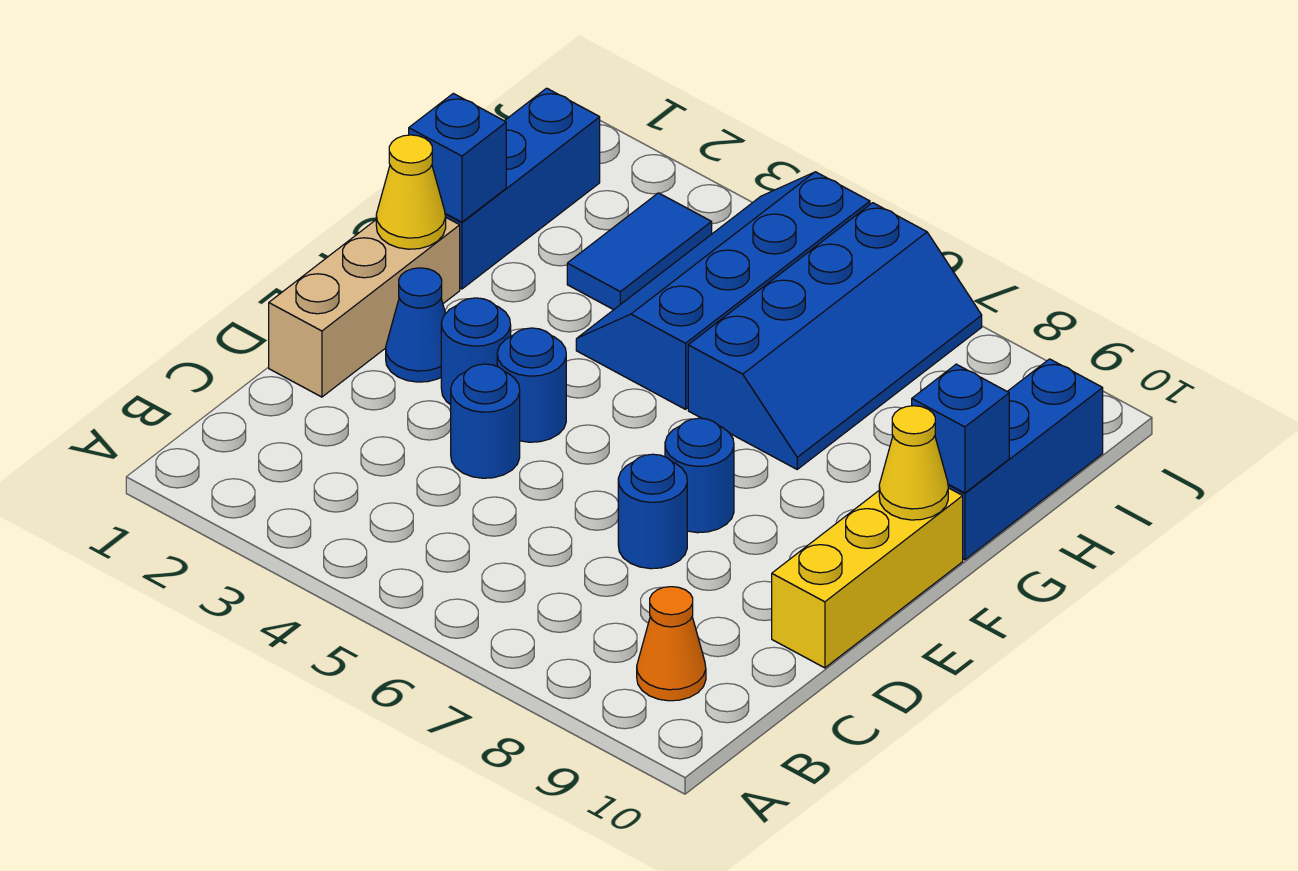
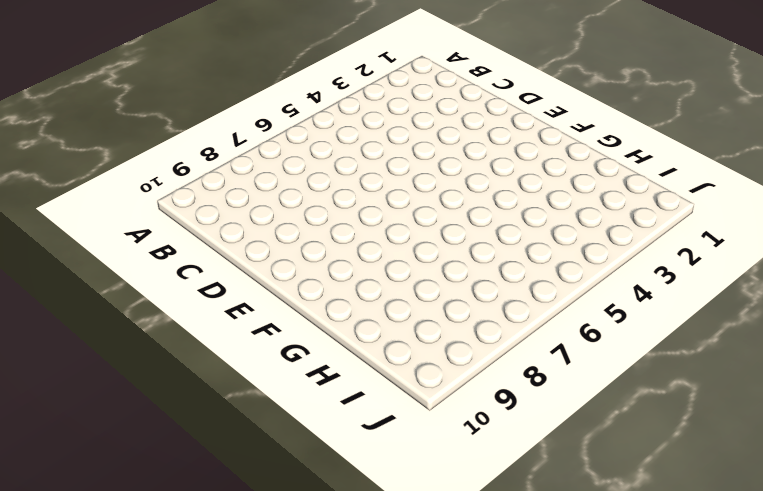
none -> orange cone B9 level 1
none -> tan brick D1:F1 level 1
none -> blue round brick D4 level 1

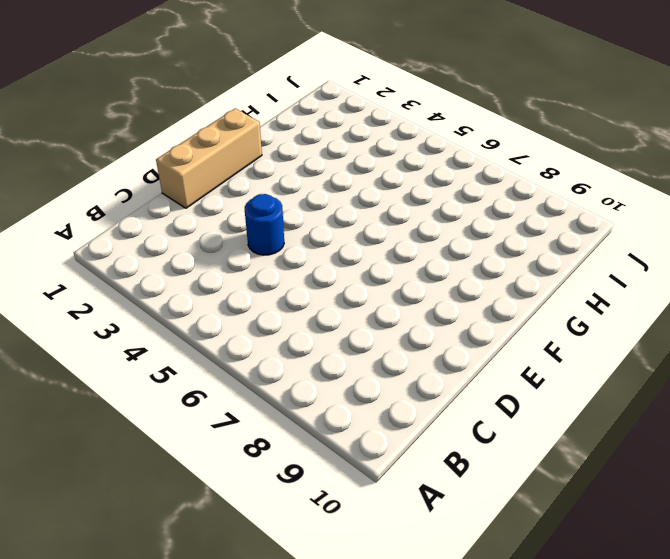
none -> orange cone B9 level 1
none -> blue round brick D7 level 1
none -> yellow brick D10:F10 level 1

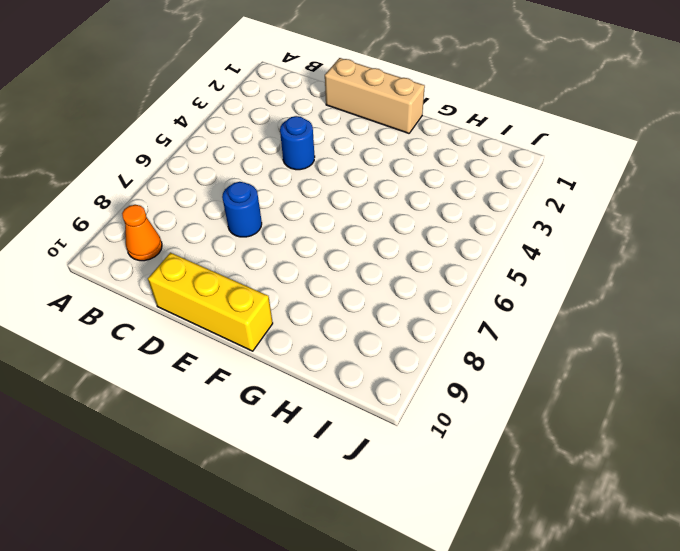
none -> blue cone E2 level 1
none -> blue round brick E3 level 1
none -> blue round brick E4 level 1

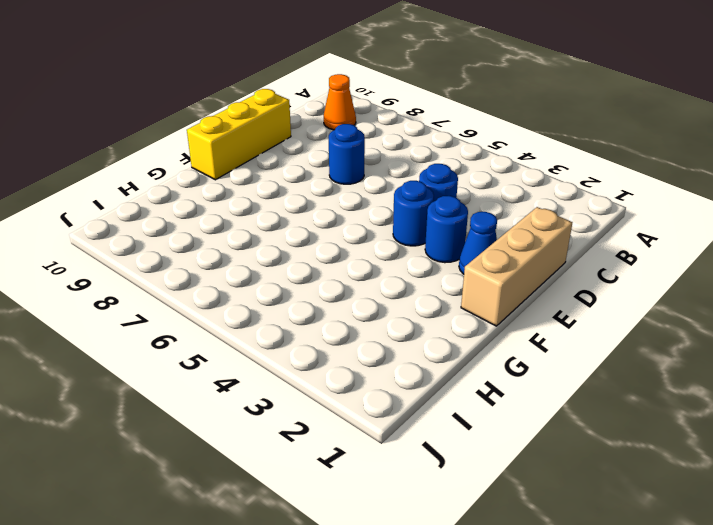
none -> blue round brick E7 level 1
none -> blue brick G1:I1 level 1
none -> blue slope G4:J5 level 1 top 5

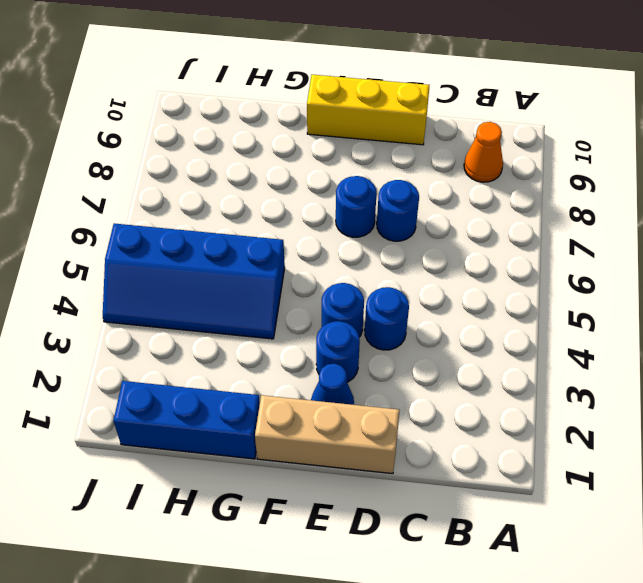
none -> blue slope G6:J7 level 1 top 6
none -> blue brick G10:I10 level 1
none -> blue tile H3:I3 level 1

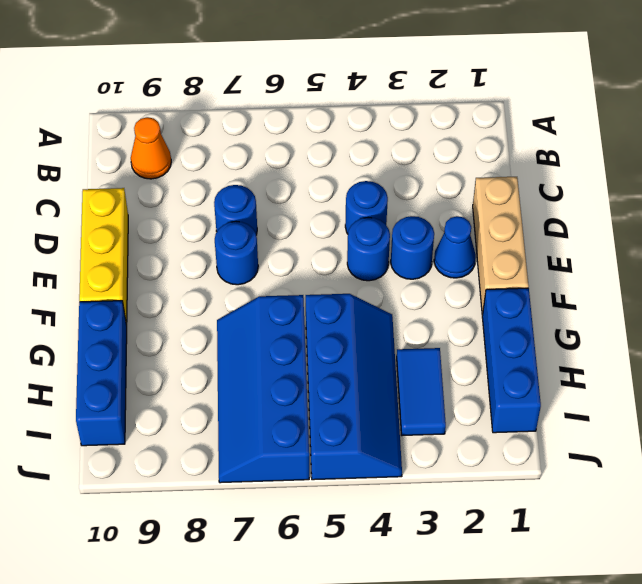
none -> yellow cone F1 level 2
none -> yellow cone F10 level 2
none -> blue brick G1 level 2

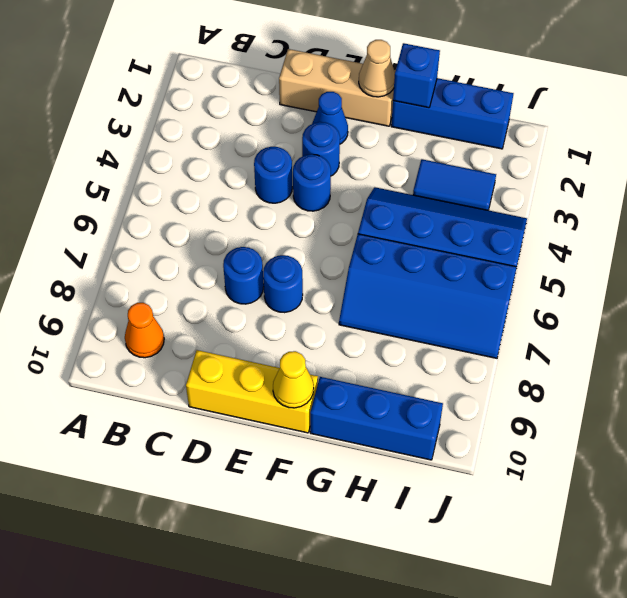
tan cone F1 level 2 -> yellow cone F1 level 2
none -> blue brick G10 level 2

